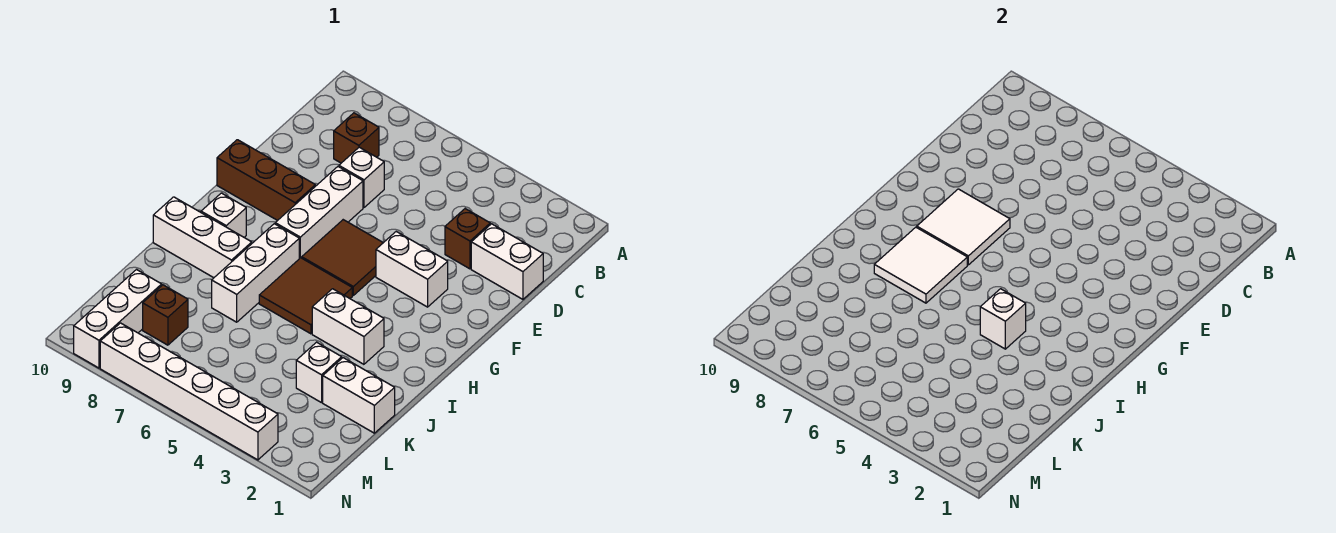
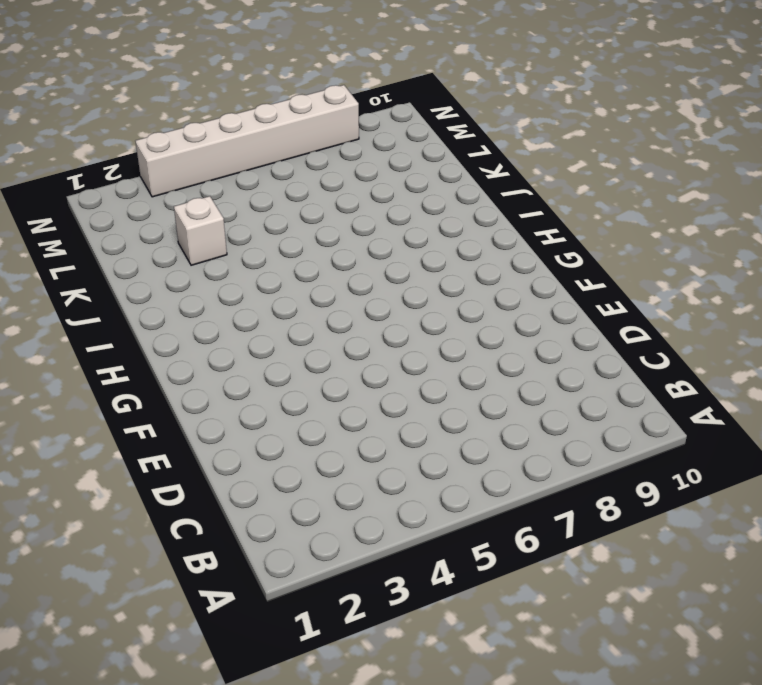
none -> brown brick C8 level 1
none -> white brick D1:D2 level 1
none -> brown brick D3 level 1

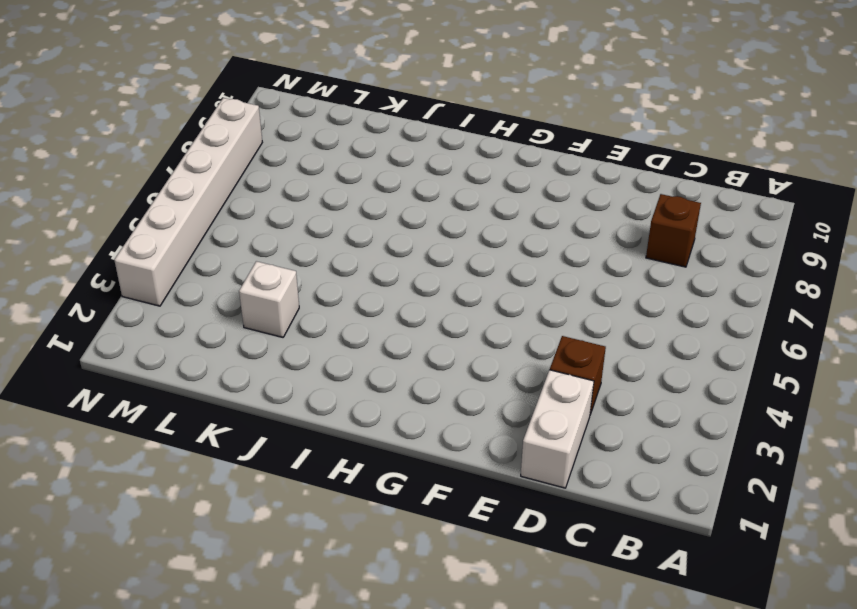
none -> white brick D7 level 1
none -> white brick E7:G7 level 1
none -> white brick F3:F4 level 1

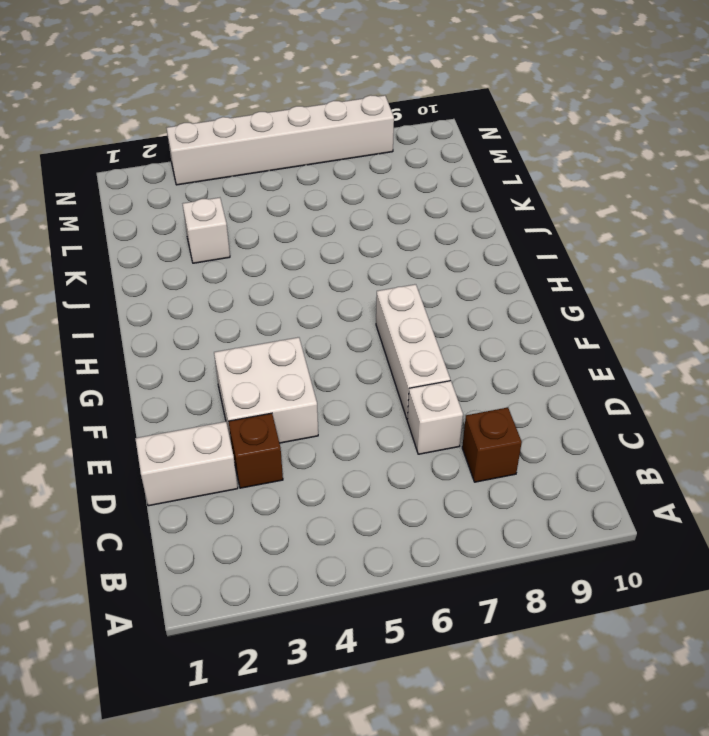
white brick E3:F4 level 1 -> white brick F3:F4 level 1
none -> brown tile F5:G6 level 1
none -> brown brick F8:F10 level 1
none -> brown tile H5:I6 level 1

